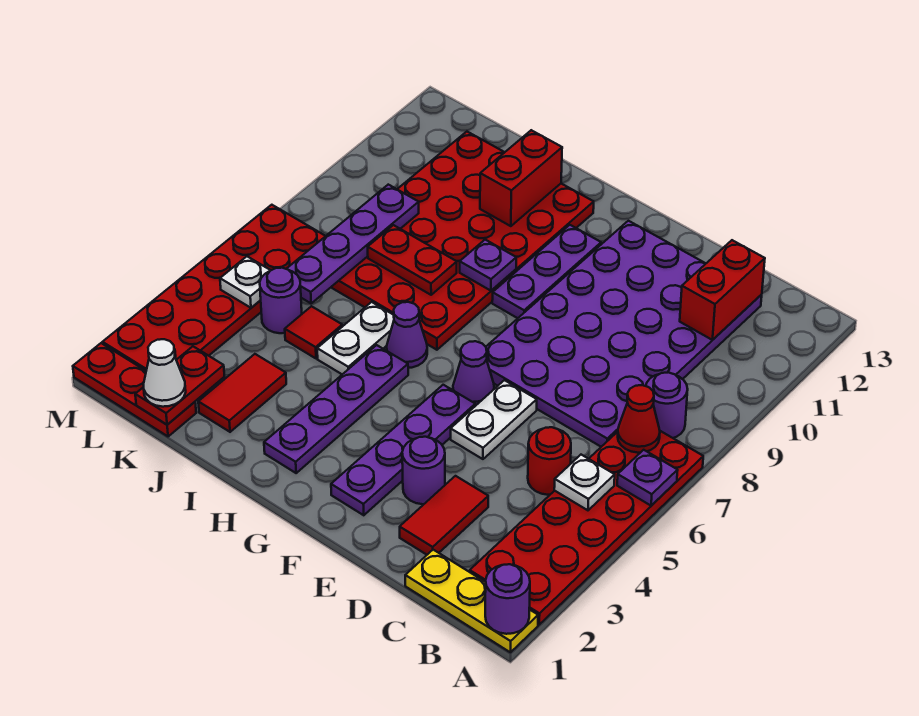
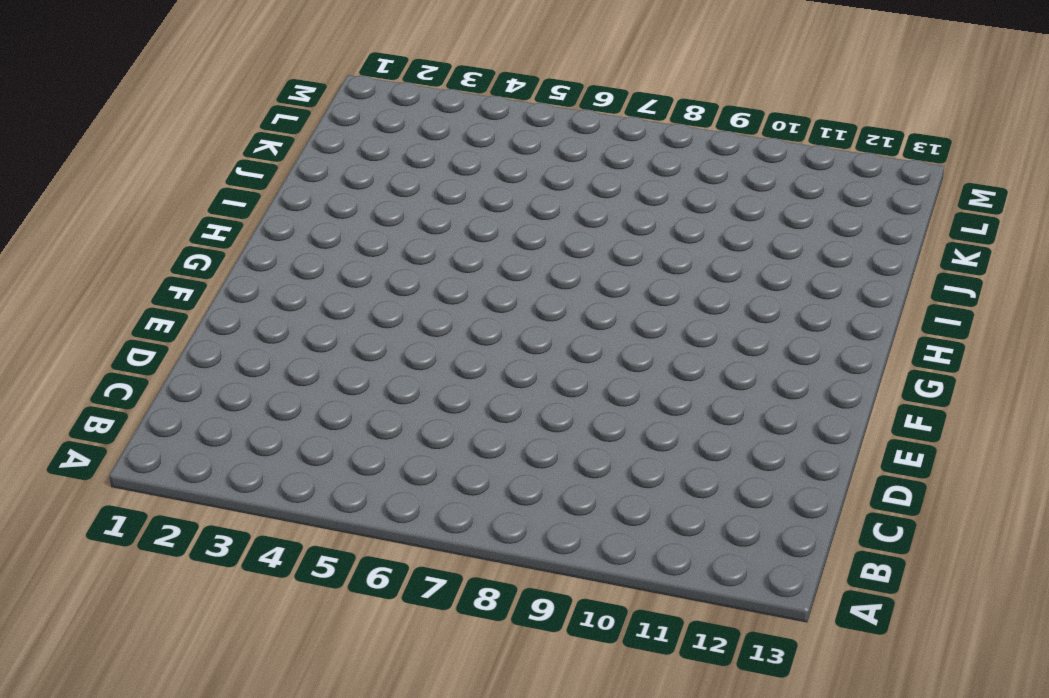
none -> yellow plate A1:C1 level 1
none -> red plate A2:B7 level 1
none -> purple round brick B8 level 1
none -> red round brick C5 level 1

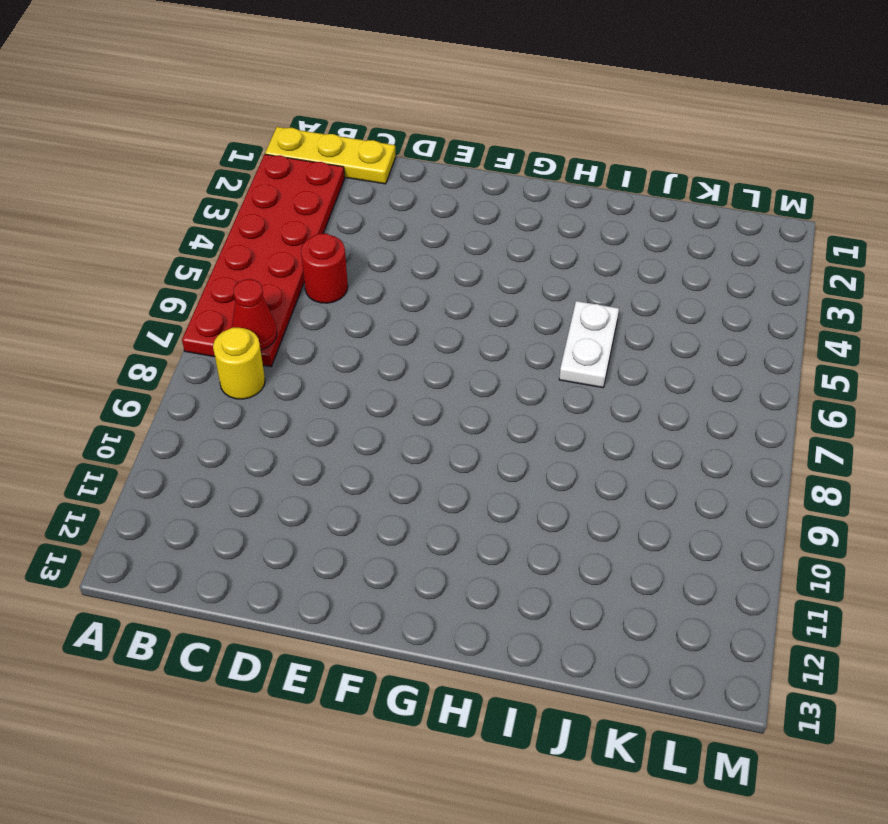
yellow round brick B8 level 1 -> purple round brick B8 level 1
none -> purple plate C7:F12 level 1
none -> red tile D2:D3 level 1
none -> purple round brick E3 level 1
none -> white plate E5:E6 level 1

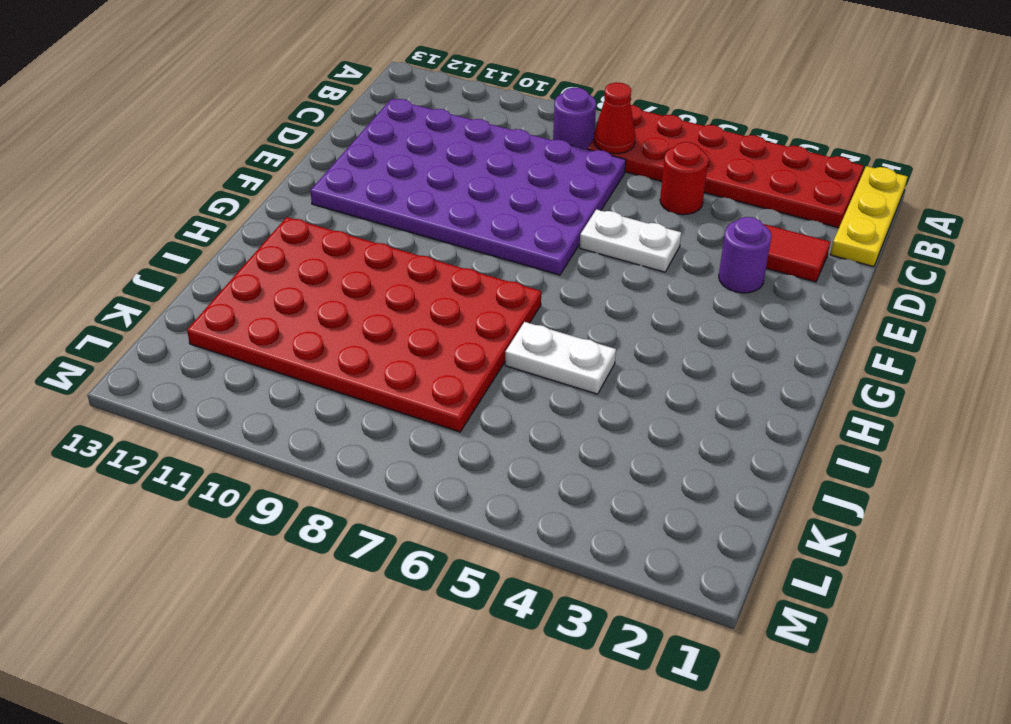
none -> purple plate F2:F5 level 1
none -> purple cone F6 level 1
none -> purple plate G9:G11 level 1
none -> purple plate H2:H5 level 1

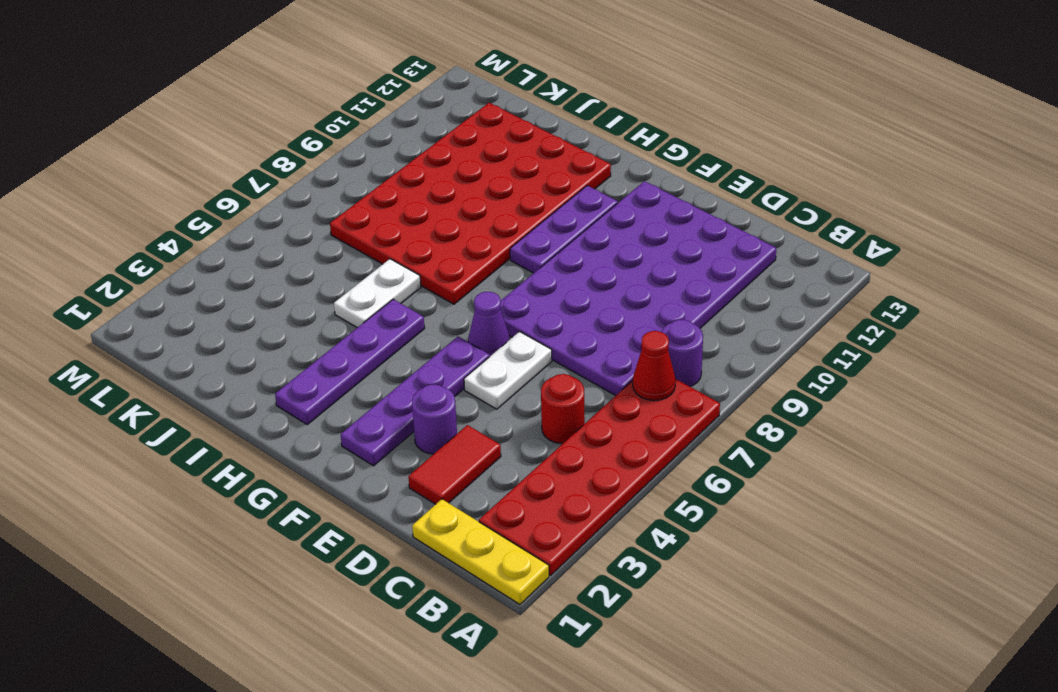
none -> purple cone H6 level 1
none -> red tile J2:J3 level 1
none -> red tile J5 level 1
none -> red plate K1:M1 level 1

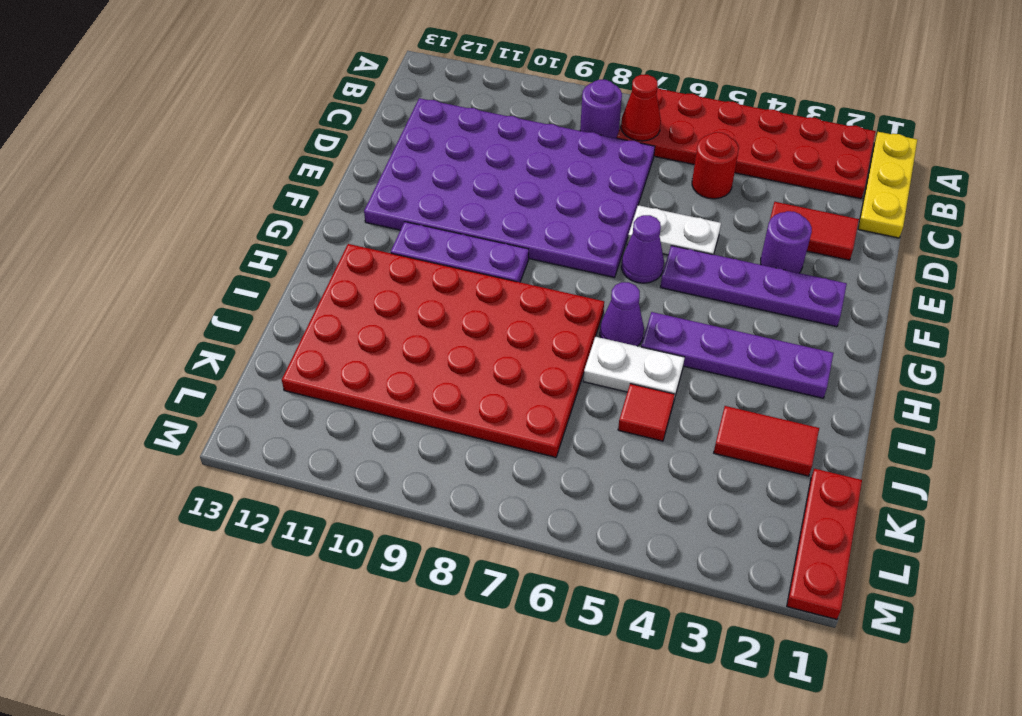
none -> purple round brick K5 level 1
none -> red plate L2:M7 level 1
none -> purple round brick A1 level 2
none -> purple plate A6 level 2

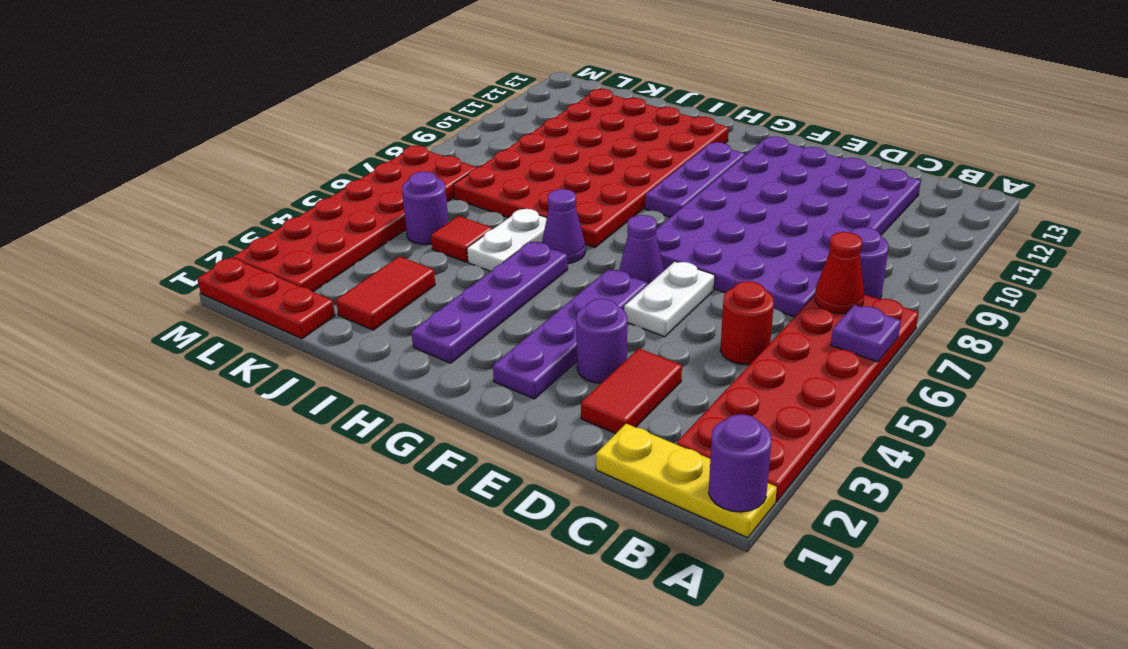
none -> white plate B5 level 2
none -> red brick C11:C12 level 2
none -> purple plate H9 level 2
none -> red plate I8:J8 level 2

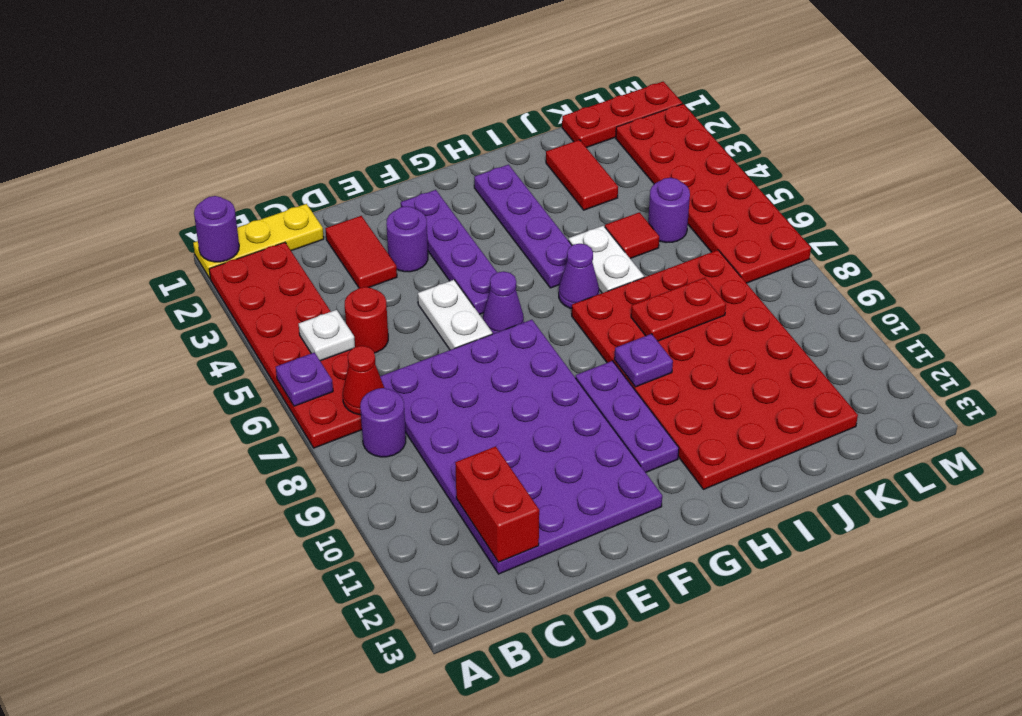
none -> red brick I11:I12 level 2
none -> red plate K1:K2 level 2
none -> purple plate K6:K9 level 2
none -> white plate L5 level 2

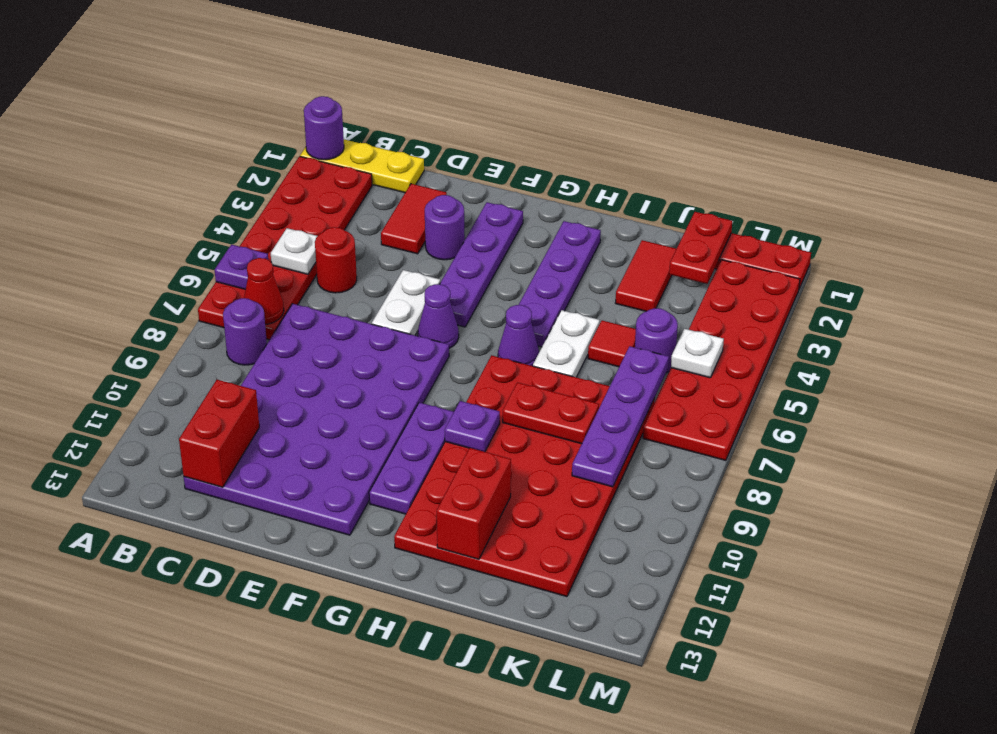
none -> white cone K1 level 3

